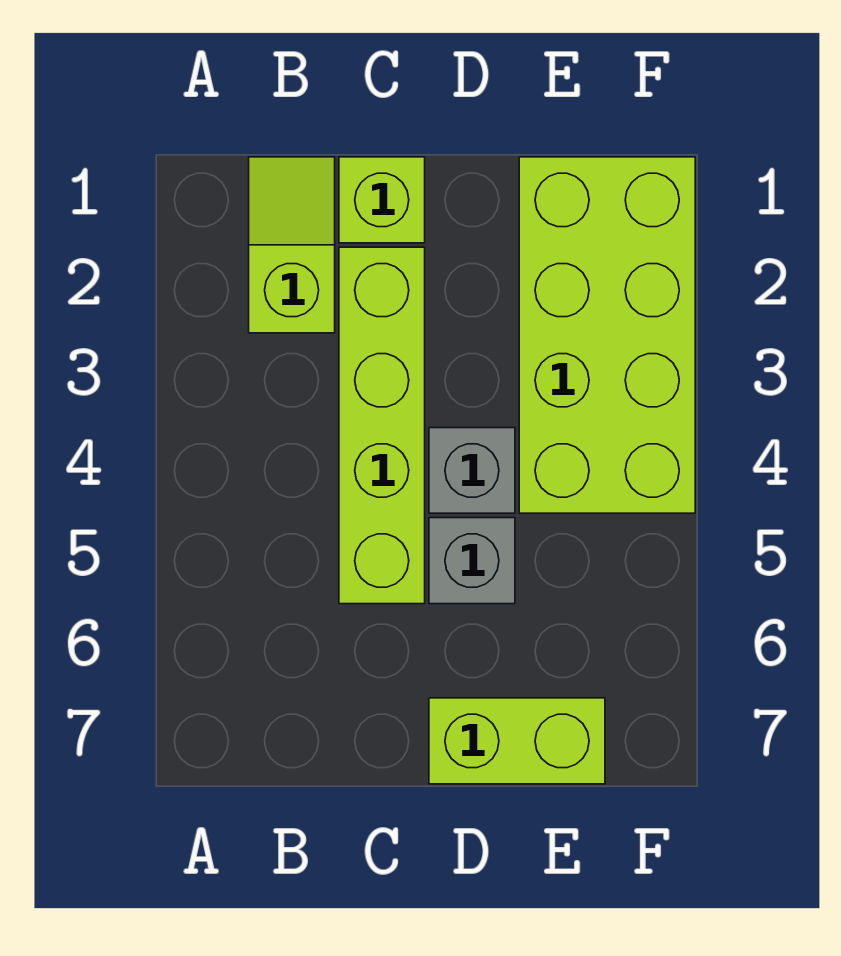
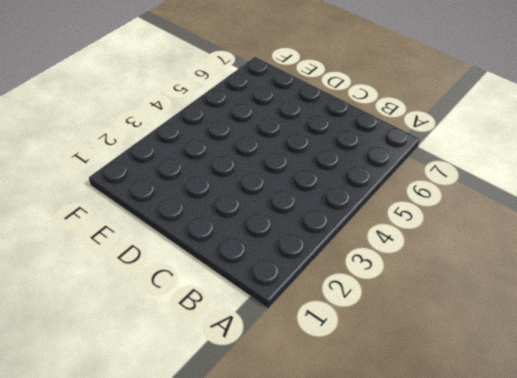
none -> lime slope B1:B2 level 1 top 2
none -> lime brick C1 level 1

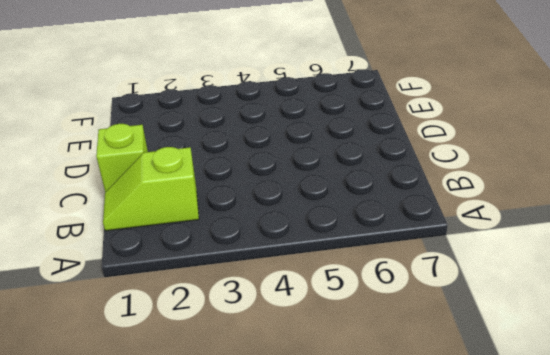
none -> lime brick C2:C5 level 1
none -> grey brick D4 level 1

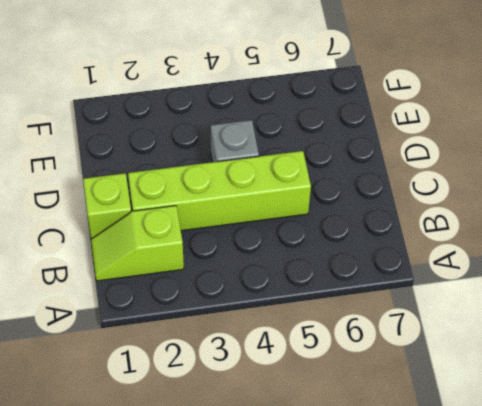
none -> grey brick D5 level 1
none -> lime brick D7:E7 level 1

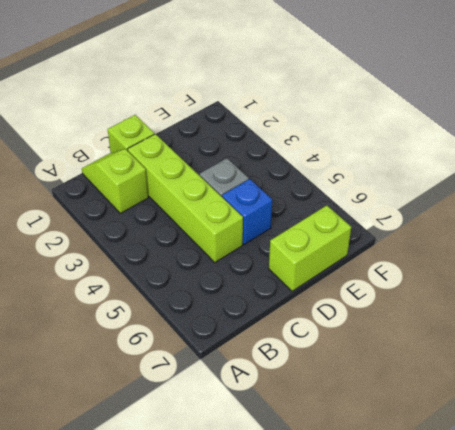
blue brick D5 level 1 -> grey brick D5 level 1
none -> lime brick E1:F4 level 1

